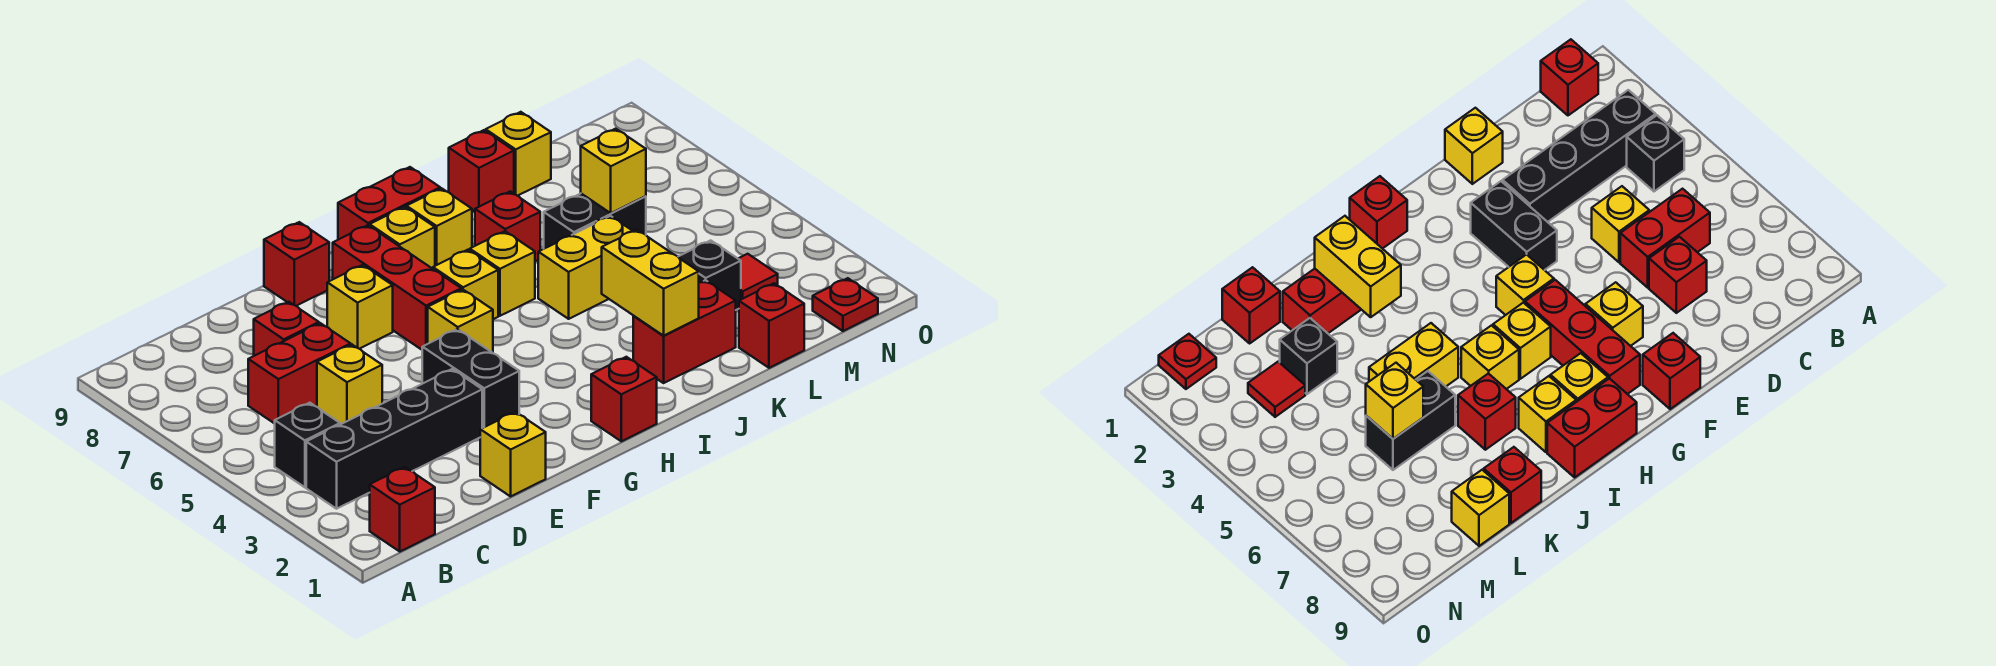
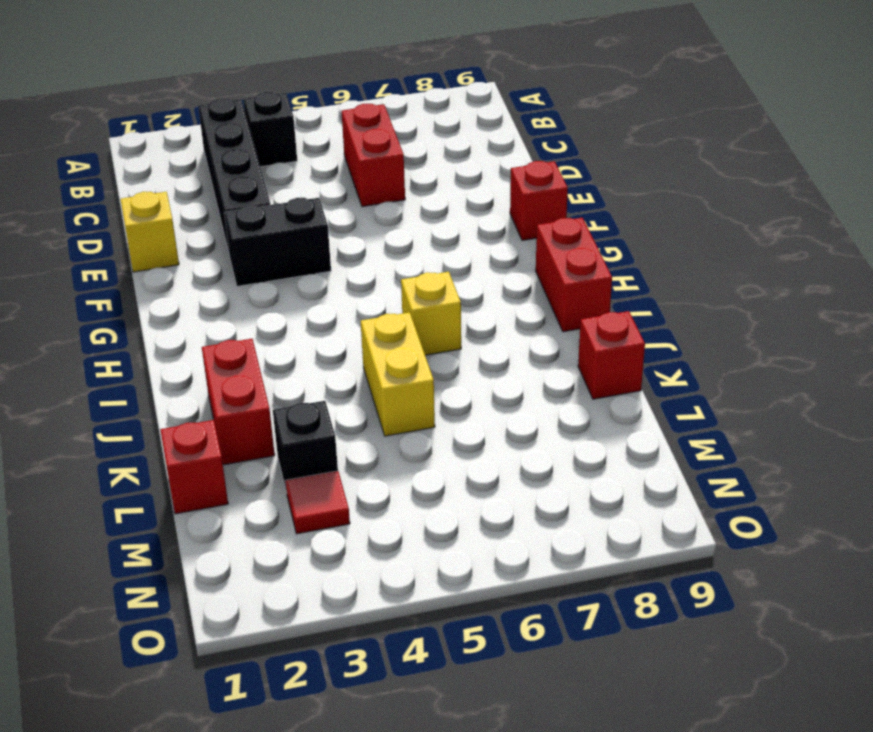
none -> red brick B1 level 1
none -> yellow brick D5 level 1
none -> red brick D7 level 1
none -> yellow brick F7 level 1

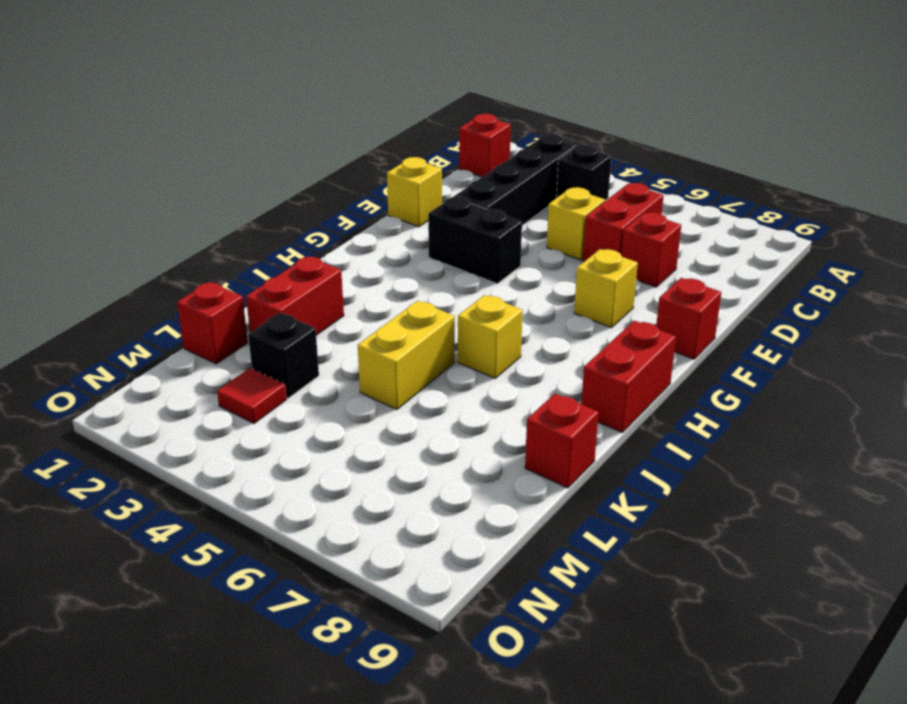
none -> yellow brick G5 level 1
none -> red brick G6:G8 level 1
none -> red brick H1 level 1
none -> yellow brick H6 level 1

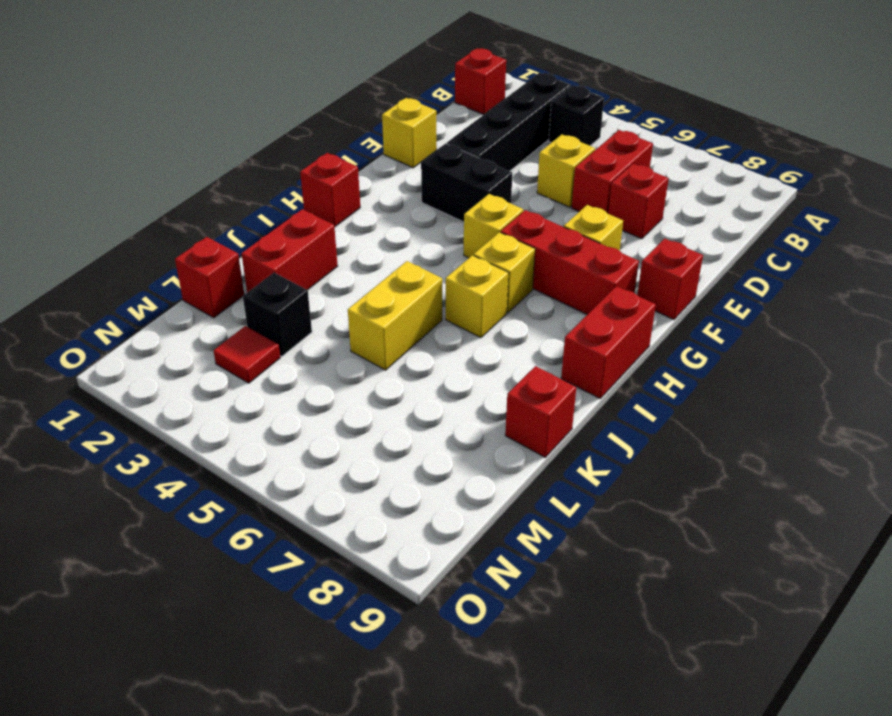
none -> yellow brick H8 level 1
none -> yellow brick I8 level 1
none -> red brick J7 level 1
none -> black brick K6:L6 level 1

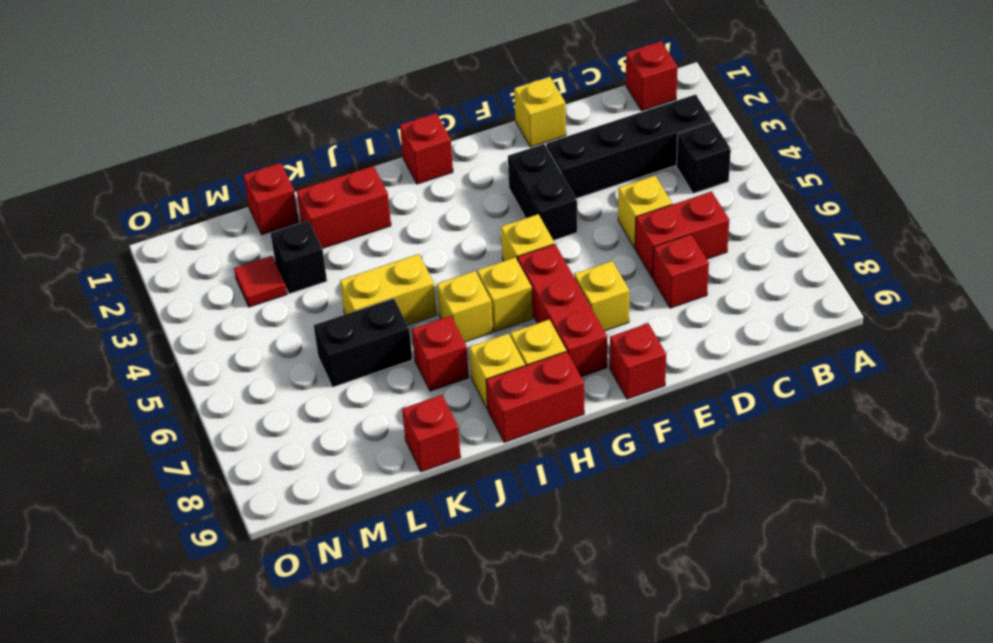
none -> yellow brick L9 level 1
none -> red plate N1 level 1
none -> yellow brick J2:J3 level 2
none -> yellow brick L6 level 2

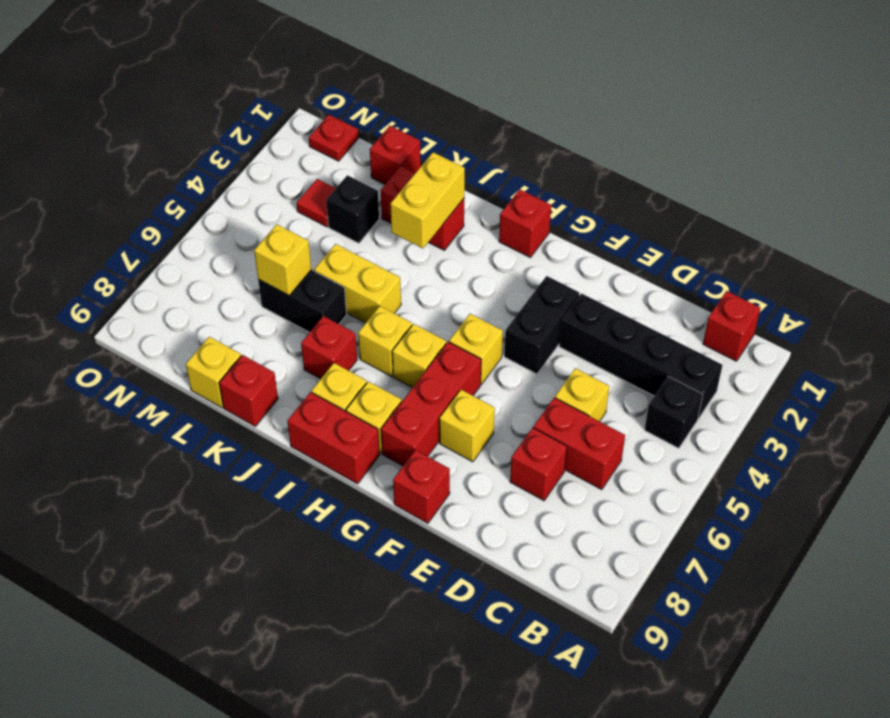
none -> yellow brick E1 level 1

